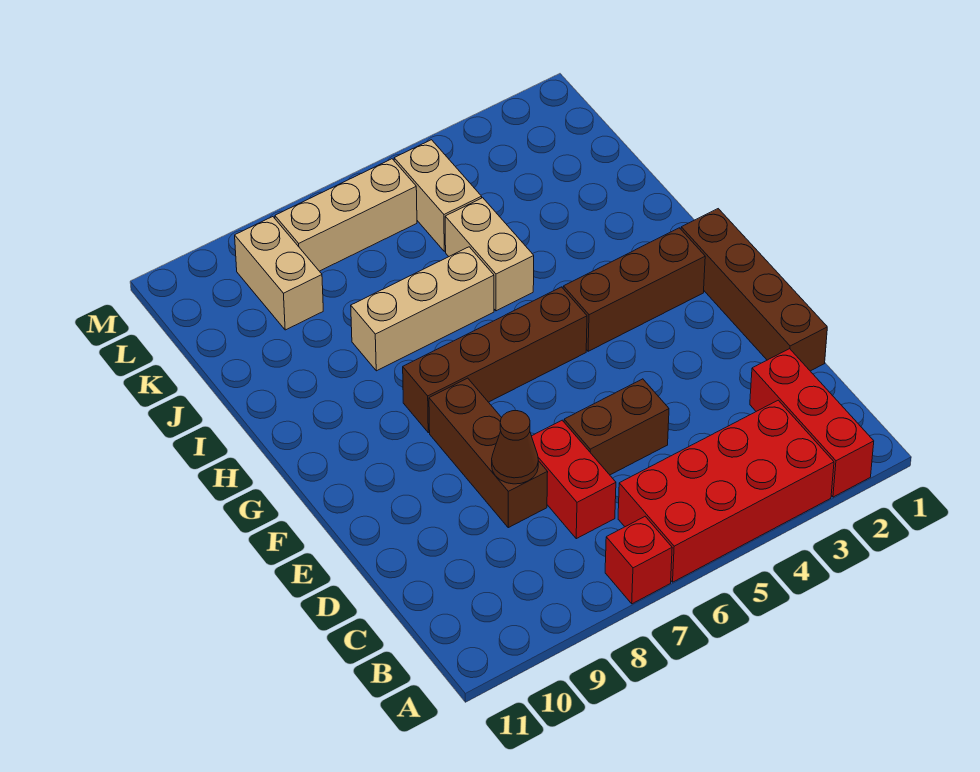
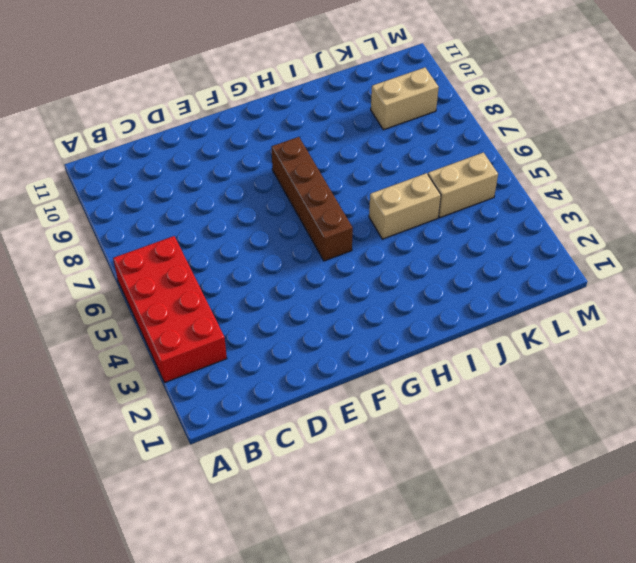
none -> red brick A2:C2 level 1
none -> red brick A7 level 1
none -> red brick C7:D7 level 1

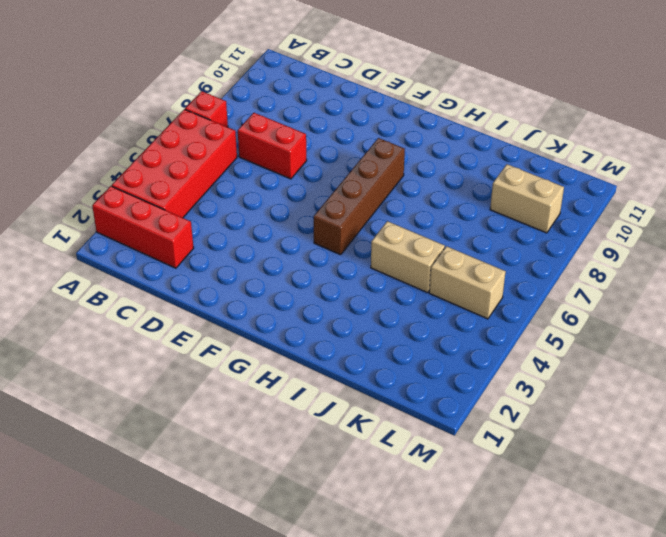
none -> brown brick D1:G1 level 1
none -> brown brick D5:D6 level 1
none -> brown brick D8:F8 level 1

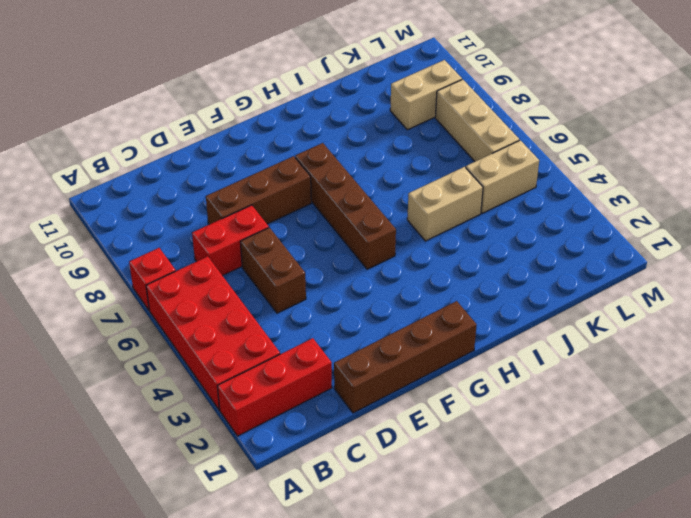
none -> brown brick G2:G4 level 1
none -> tan brick I6:I8 level 1
none -> brown cone D8 level 2

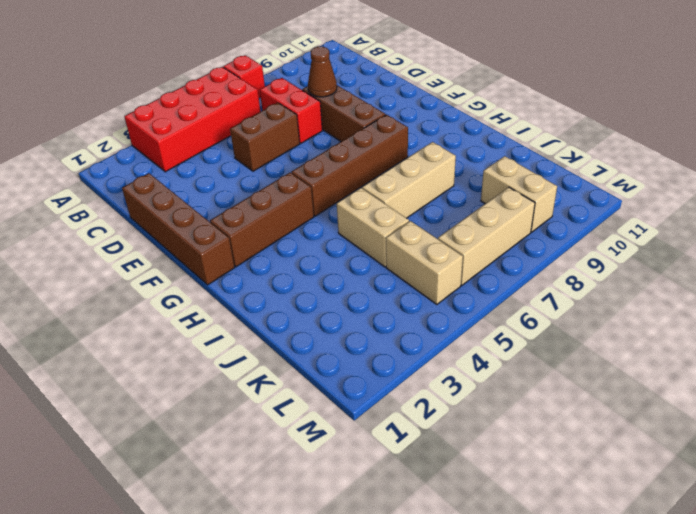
none -> red brick A2:C2 level 1

